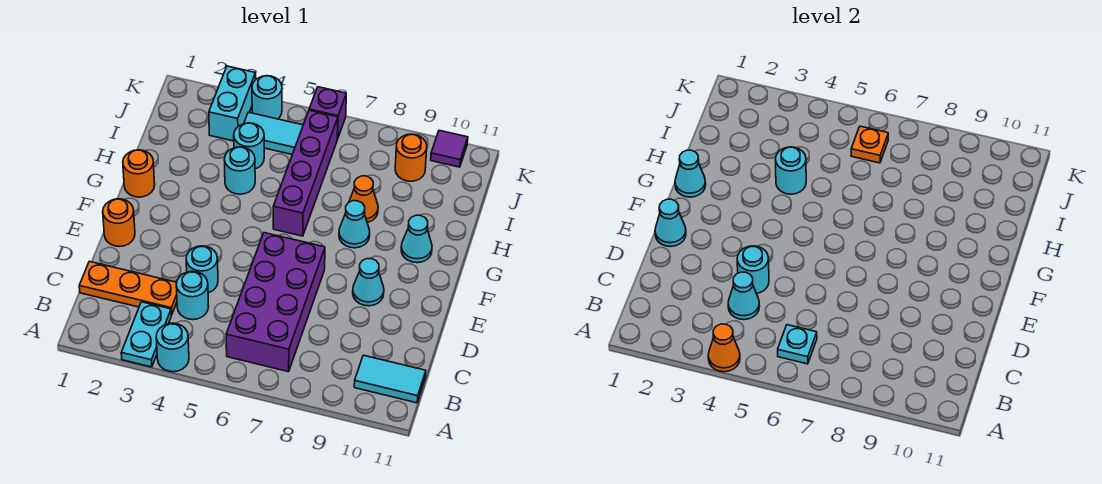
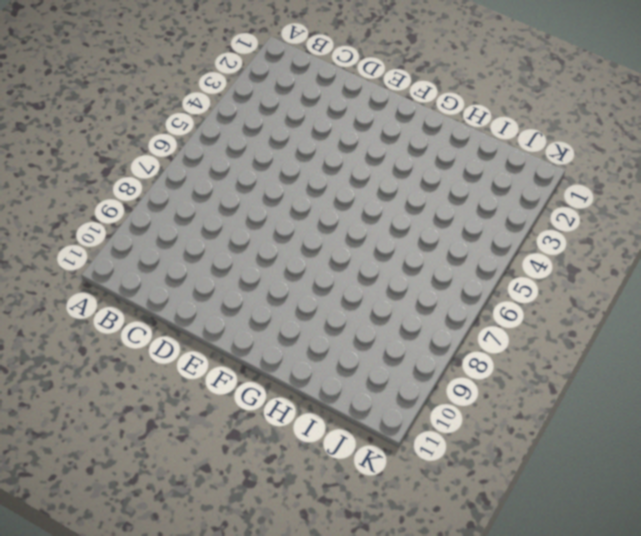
none -> cyan plate A3:B3 level 1
none -> cyan round brick A4 level 1
none -> purple brick B6:E7 level 1
none -> cyan tile B10:B11 level 1

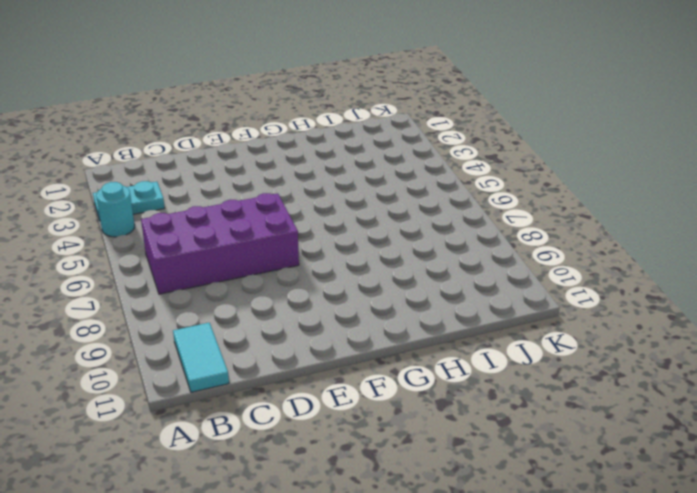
none -> orange plate C1:C3 level 1
none -> cyan round brick C4 level 1
none -> cyan round brick D4 level 1
none -> orange round brick E1 level 1

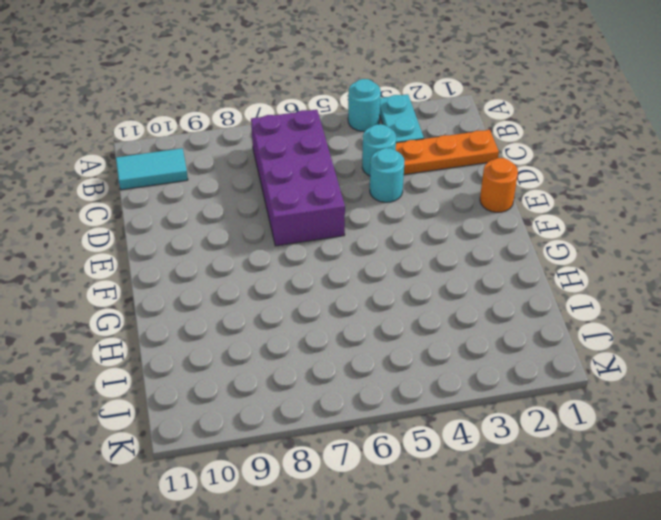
none -> cyan cone E9 level 1
none -> orange round brick G1 level 1
none -> purple brick G6:J6 level 1
none -> cyan cone G8 level 1

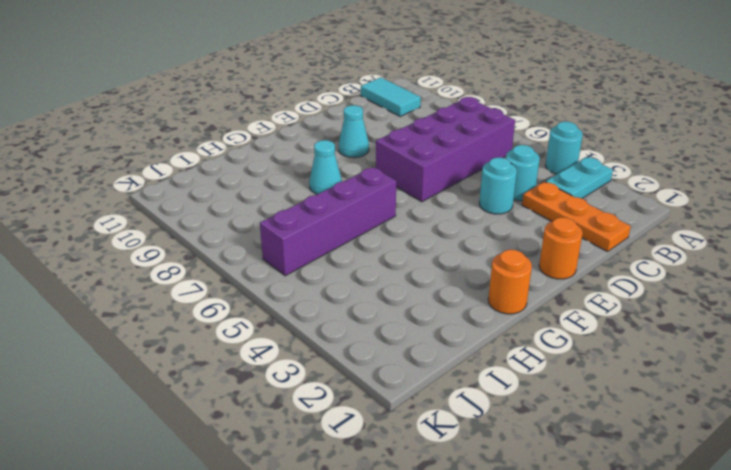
none -> cyan cone G10 level 1
none -> cyan round brick H4 level 1
none -> orange cone H8 level 1
none -> cyan round brick I4 level 1

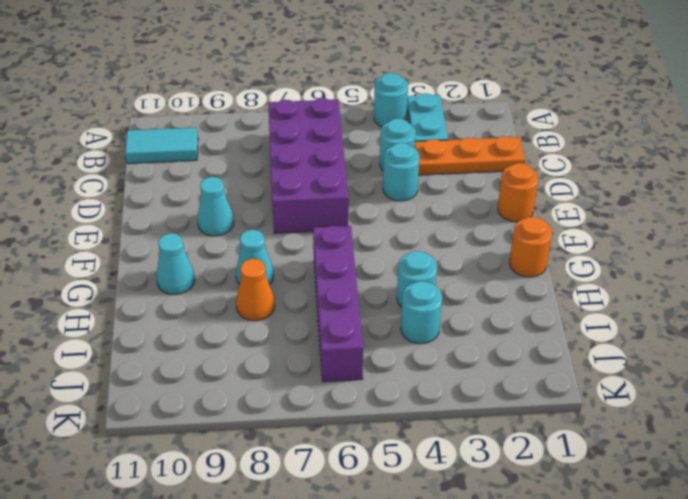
none -> cyan brick J3:K3 level 1
none -> cyan tile J4:J5 level 1
none -> orange round brick J9 level 1
none -> cyan round brick K4 level 1

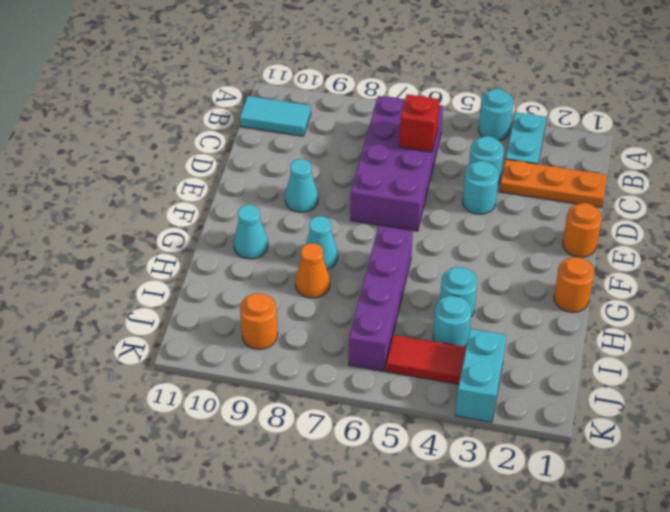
red brick C6 level 2 -> none
red tile J4:J5 level 1 -> cyan tile J4:J5 level 1
none -> cyan round brick K4 level 1
none -> purple brick K6 level 1
none -> purple tile K10 level 1
none -> orange cone A4 level 2

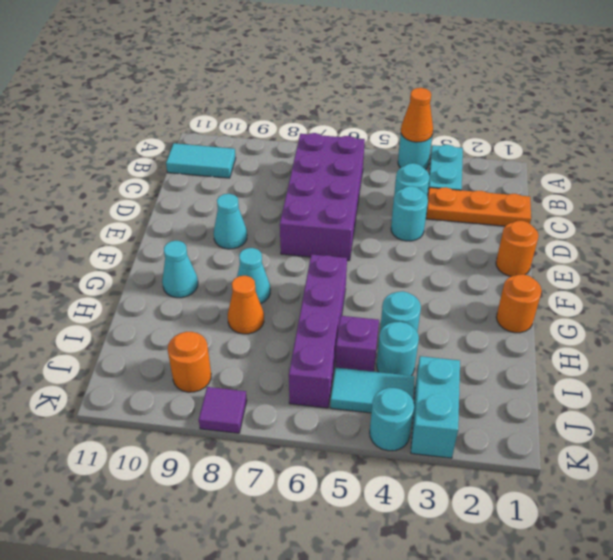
purple brick I5 level 1 -> purple brick K6 level 1
purple tile K8 level 1 -> purple tile K10 level 1
none -> cyan plate B6 level 2
none -> cyan cone C4 level 2
none -> cyan round brick D4 level 2
none -> cyan cone E1 level 2

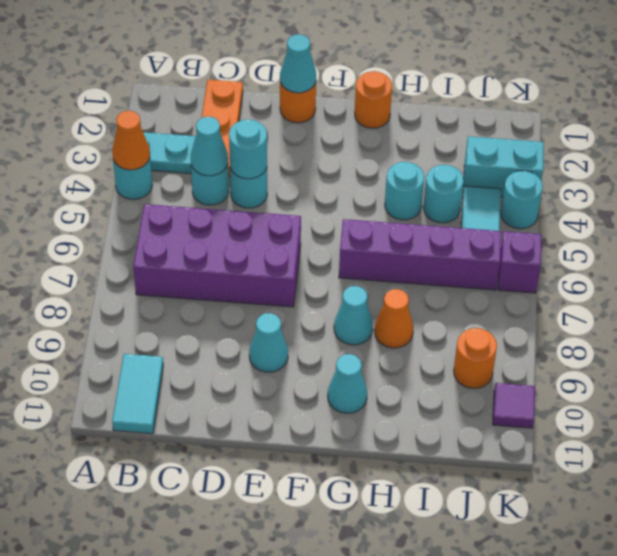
none -> cyan plate B6 level 2
none -> cyan cone G1 level 2
none -> cyan round brick H4 level 2
none -> orange plate J6 level 2

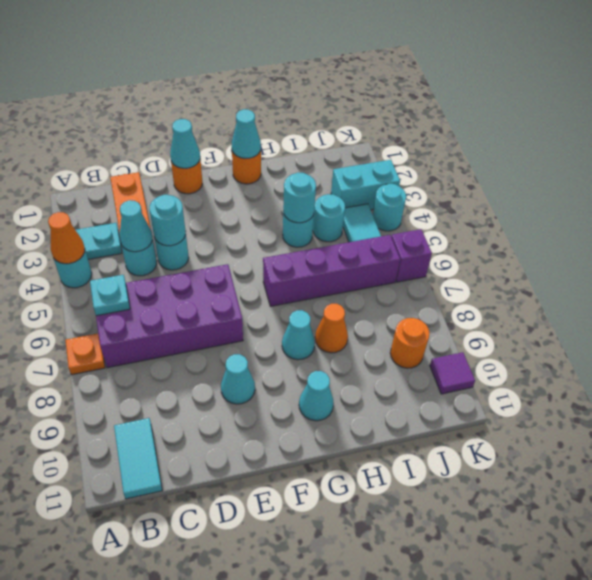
orange plate A7 level 1 -> orange plate J6 level 2

